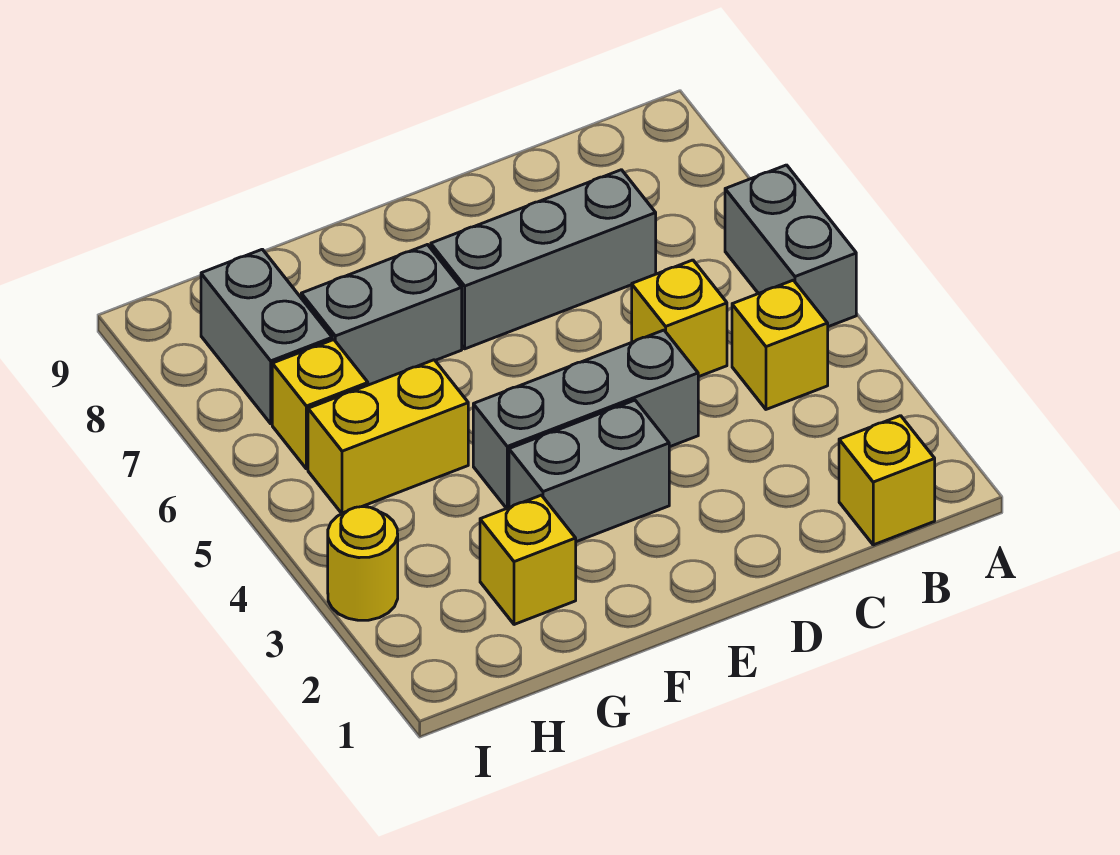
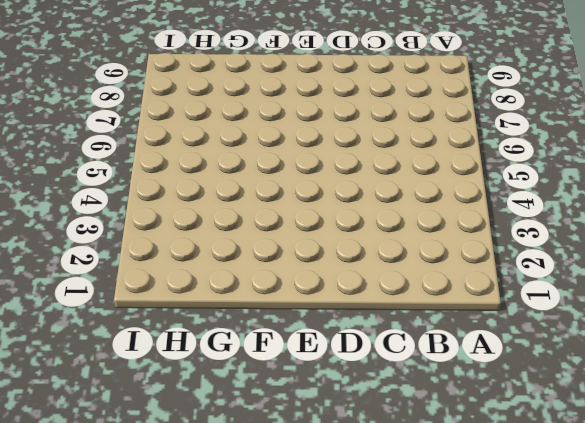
none -> grey brick A5:A6 level 1
none -> yellow brick B1 level 1
none -> yellow brick B4 level 1

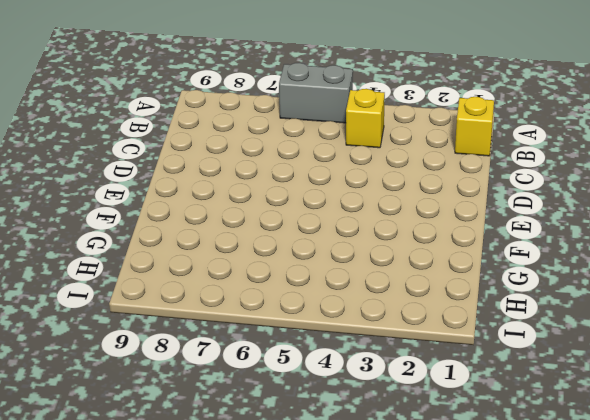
none -> yellow brick C5 level 1
none -> grey brick C7:E7 level 1
none -> grey brick D4:F4 level 1

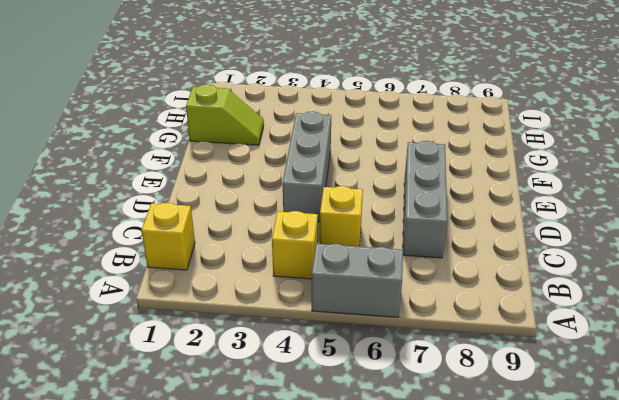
lime slope G1:G2 level 1 top 1 -> yellow brick G2 level 1
none -> grey brick E3:F3 level 1
none -> grey brick F7:G7 level 1
none -> yellow brick G5:H5 level 1

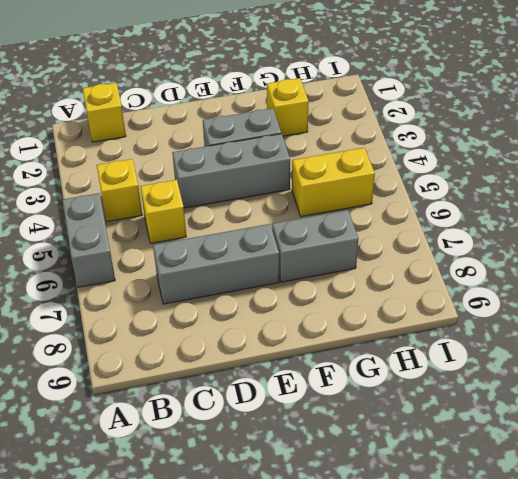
none -> yellow brick H6 level 1
none -> grey brick H7:H8 level 1
none -> yellow round brick I3 level 1

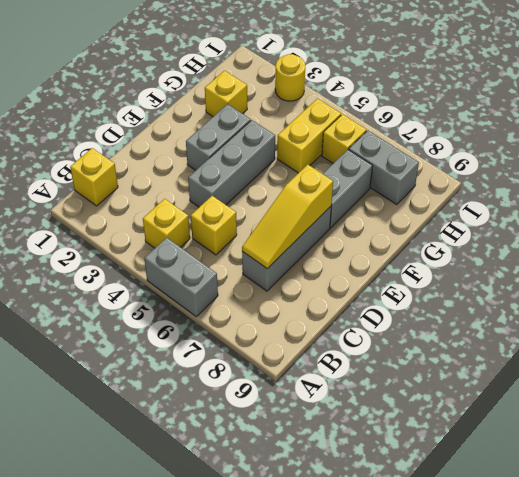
yellow slope C7:E7 level 2 top E -> none

